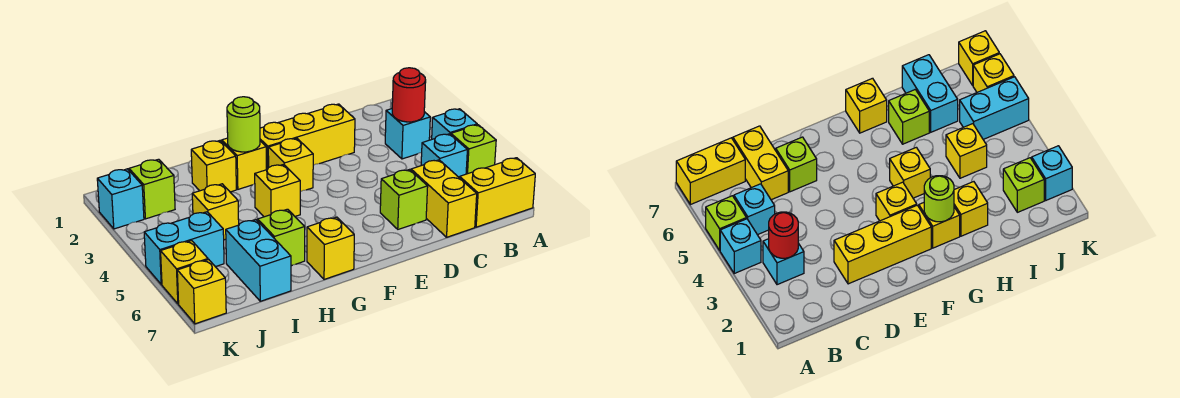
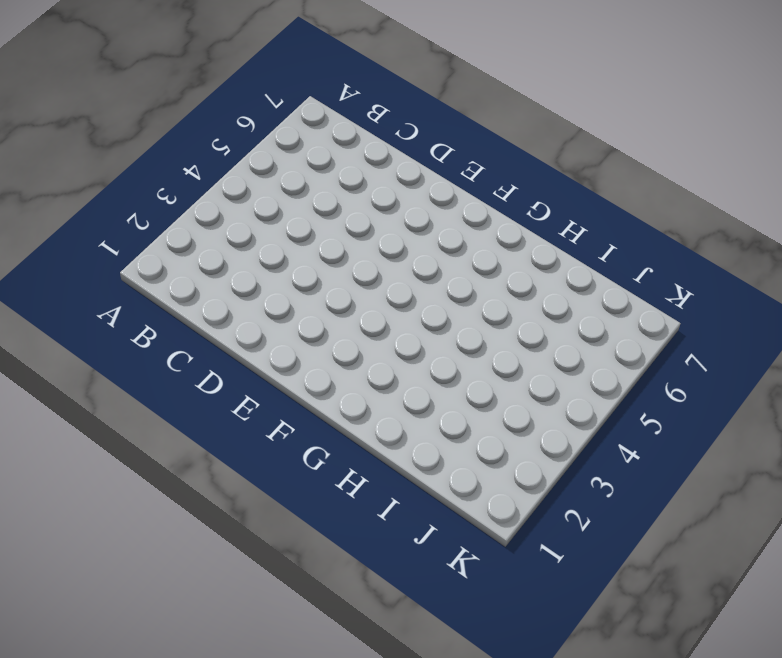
none -> cyan brick A4 level 1
none -> lime brick A5 level 1
none -> yellow brick A7:B7 level 1

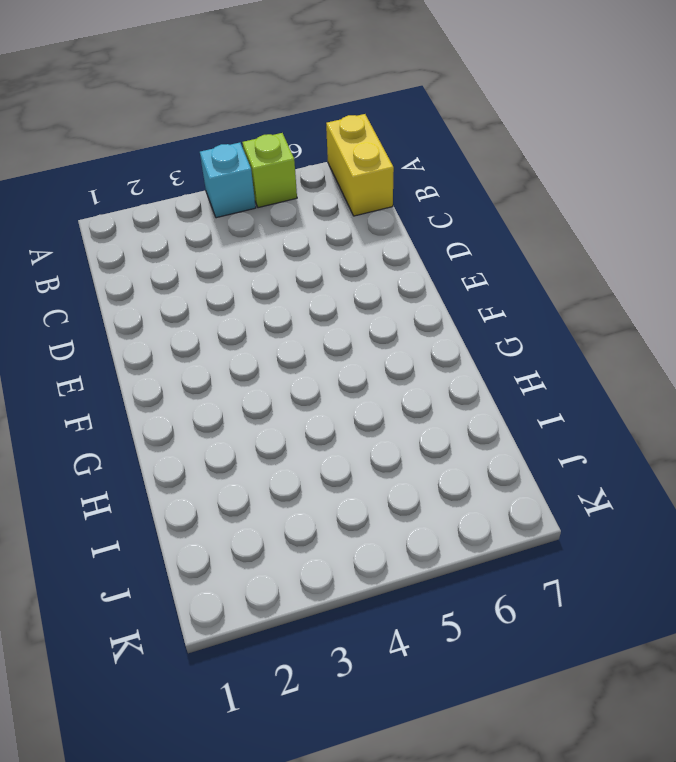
none -> cyan brick B3 level 1
none -> cyan brick B5 level 1
none -> yellow brick C6:C7 level 1

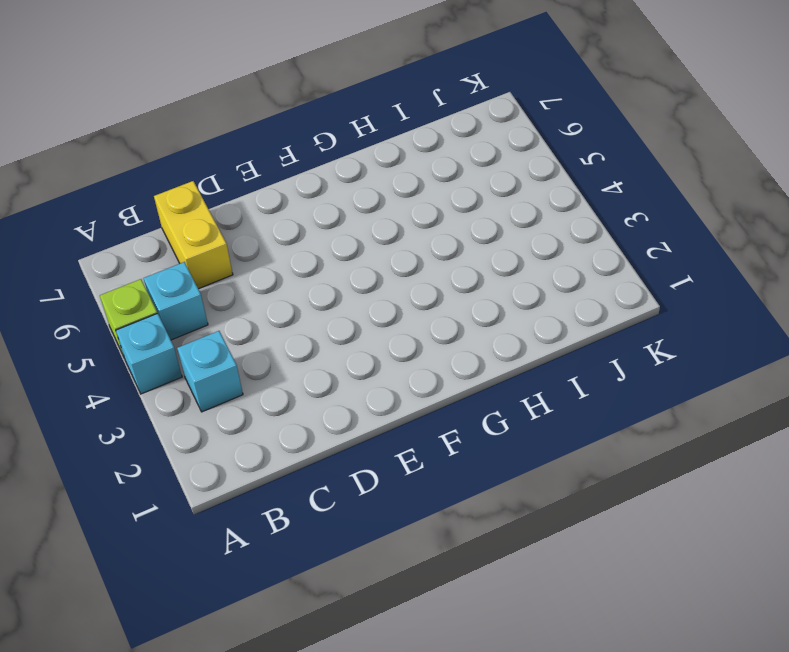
none -> yellow brick A7:B7 level 1
none -> yellow brick D2:F2 level 1
none -> lime brick D6 level 1

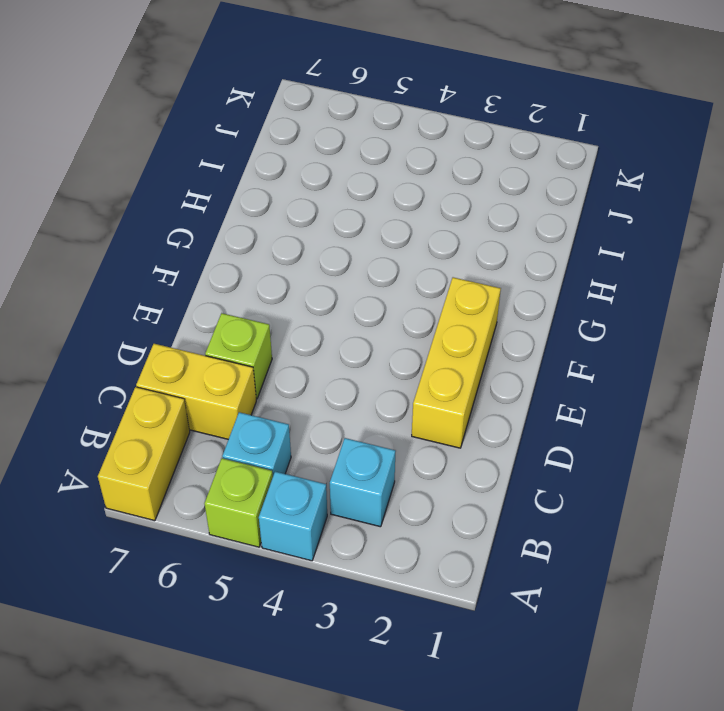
none -> yellow brick F3 level 1
none -> yellow brick G2 level 1
none -> yellow brick G4 level 1

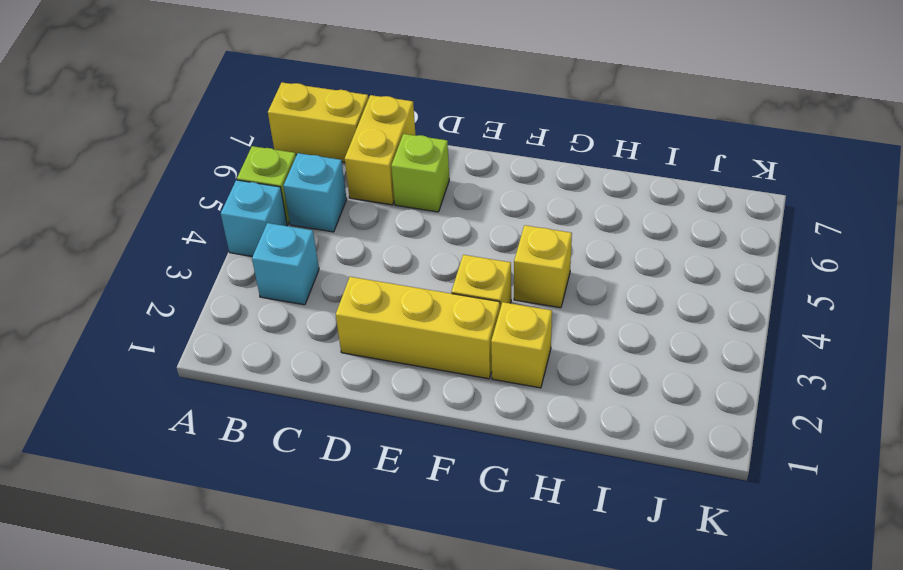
none -> yellow brick G7 level 1
none -> yellow brick H2 level 1
none -> lime brick H6 level 1

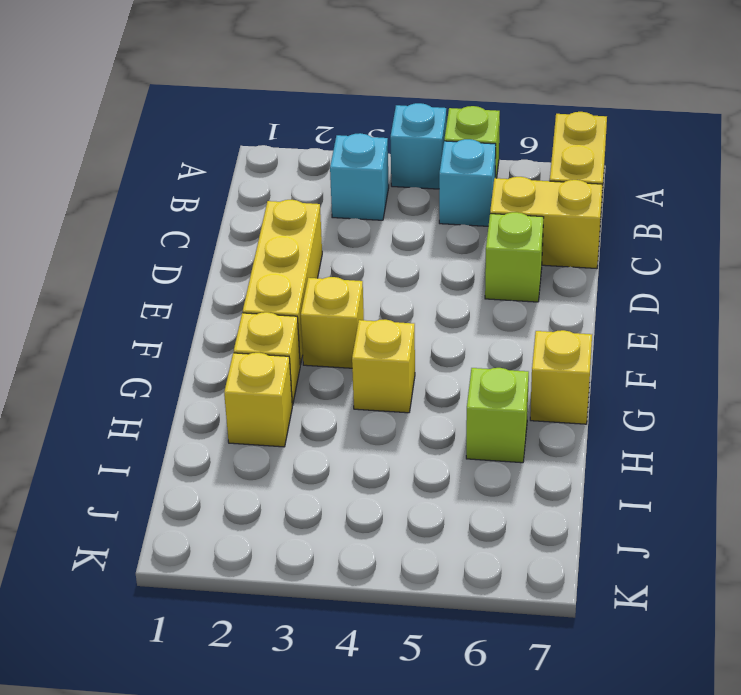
none -> yellow brick I4 level 1
none -> cyan brick I6:I7 level 1
none -> lime brick J2 level 1

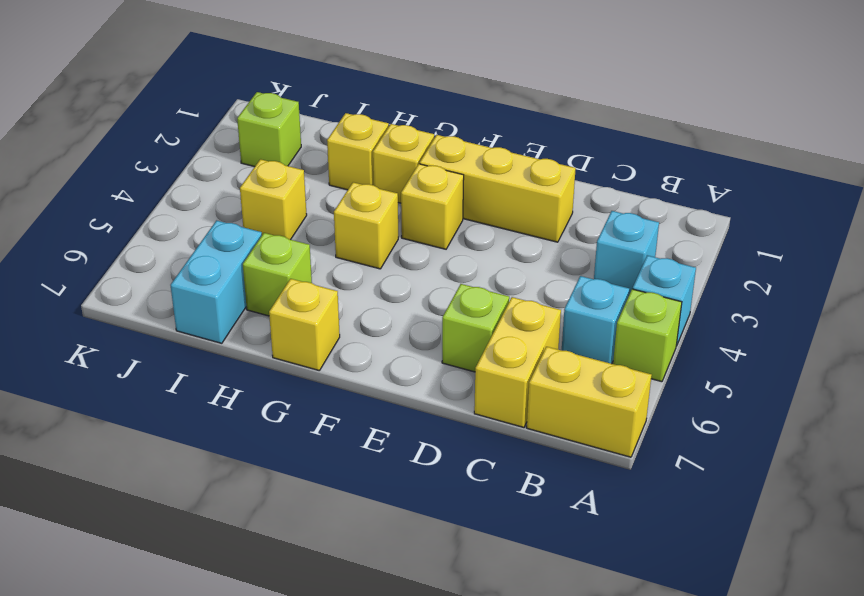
none -> cyan brick J5:K5 level 1
none -> cyan brick K2 level 1
none -> yellow brick K6 level 1

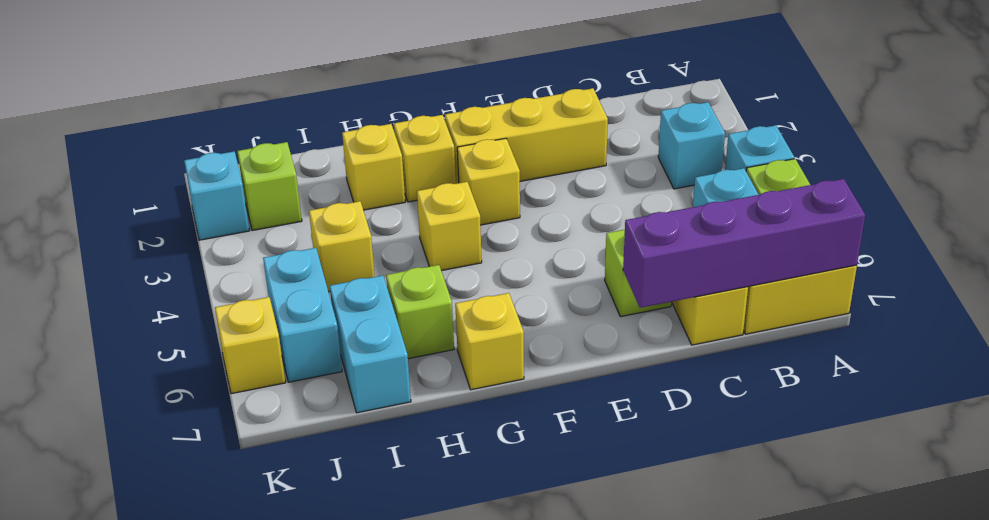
purple brick A7:D7 level 2 -> none
cyan brick J5:J6 level 1 -> cyan brick J5:K5 level 1
none -> yellow brick K7 level 1
none -> red round brick B3 level 2
none -> lime round brick G2 level 2

